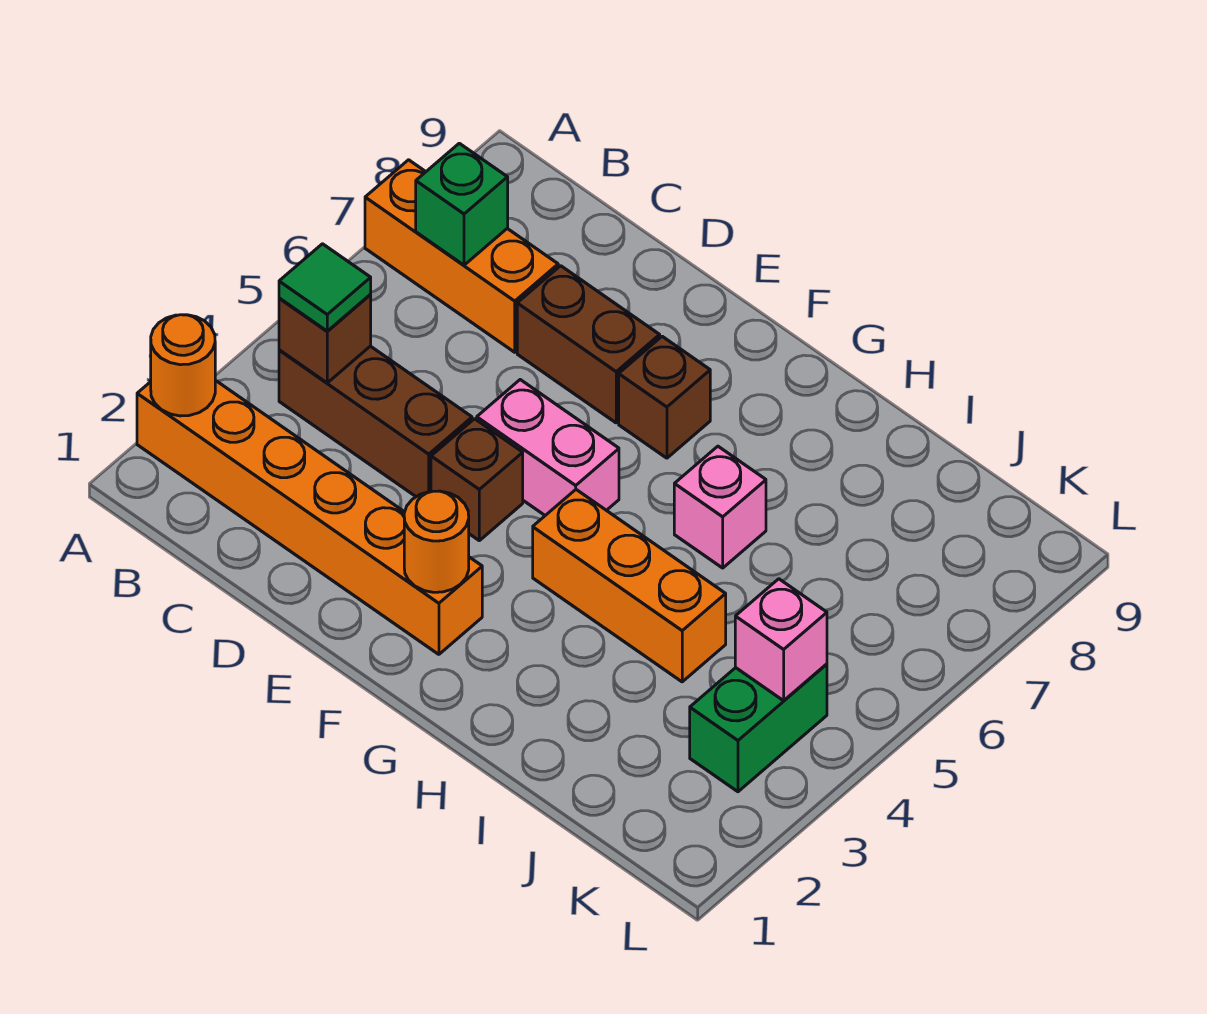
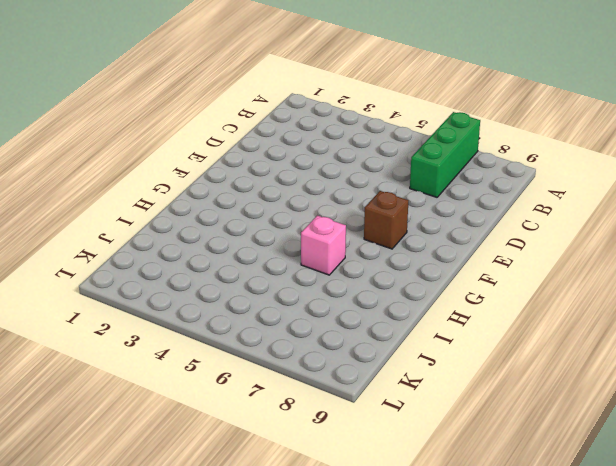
green brick A7:C7 level 1 -> orange brick A7:C7 level 1
none -> orange brick A2:F2 level 1
none -> brown brick B4:D4 level 1
none -> brown brick D7:E7 level 1

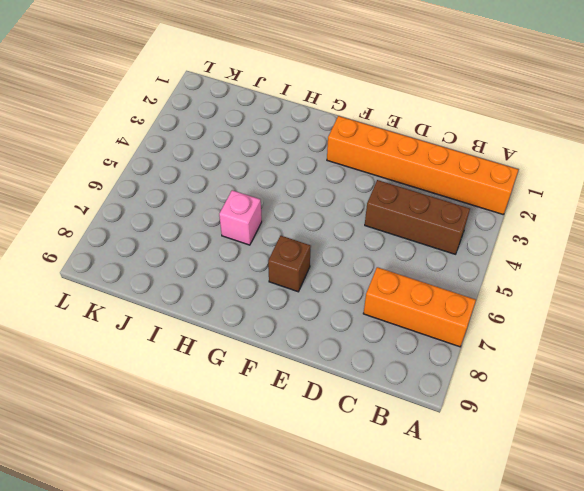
none -> brown brick D7:E7 level 1
none -> brown brick E4 level 1
none -> pink brick E5:F5 level 1

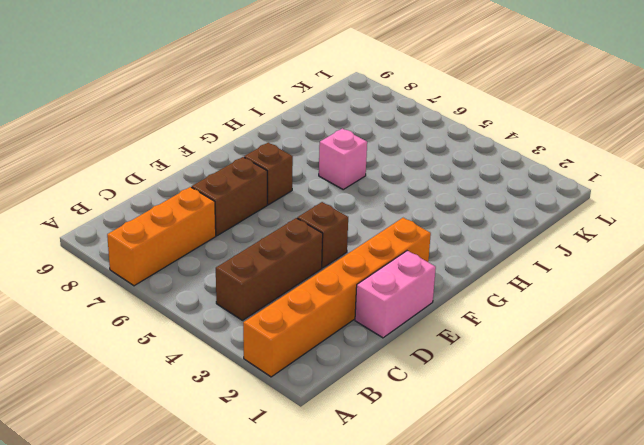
pink brick D1:E1 level 1 -> pink brick E5:F5 level 1
none -> orange brick G4:I4 level 1
none -> green brick K3:K4 level 1
none -> orange round brick A2 level 2

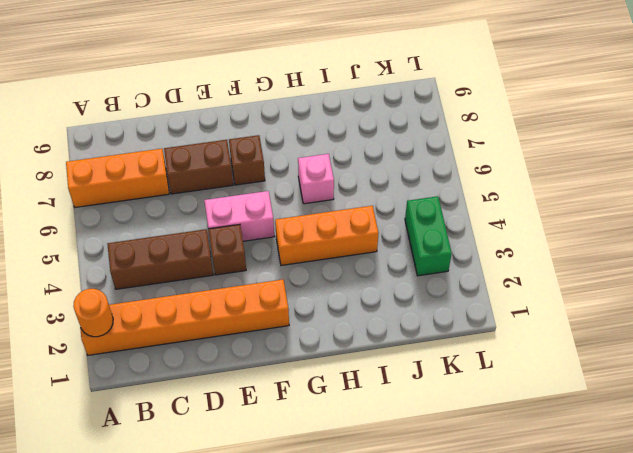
none -> brown brick B4 level 2
none -> green brick B7 level 2
none -> orange round brick F2 level 2

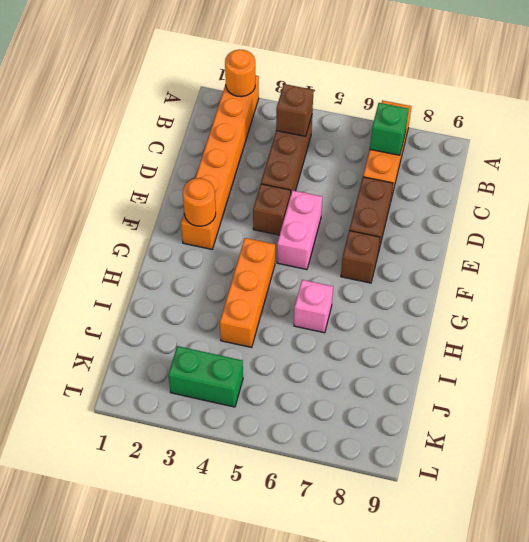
none -> pink brick K4 level 2
none -> green tile B4 level 3

